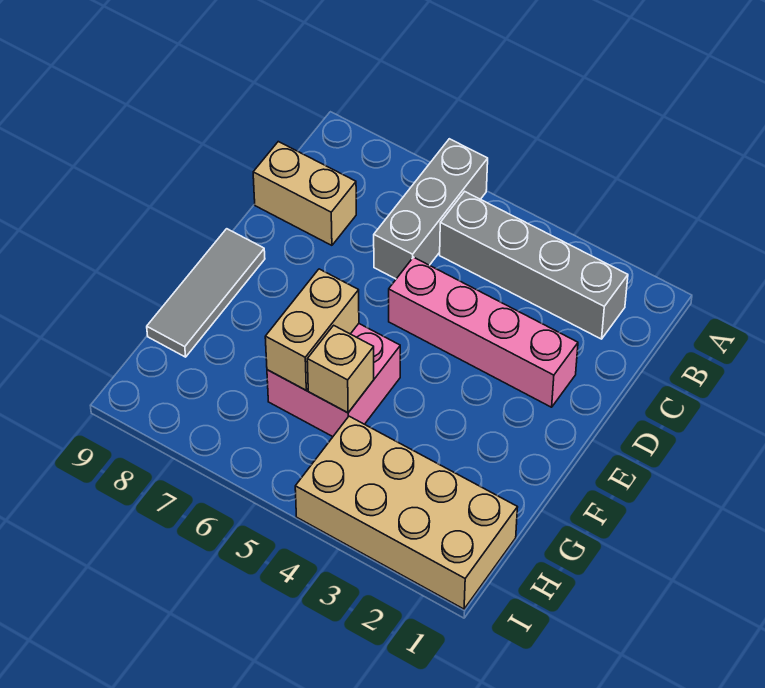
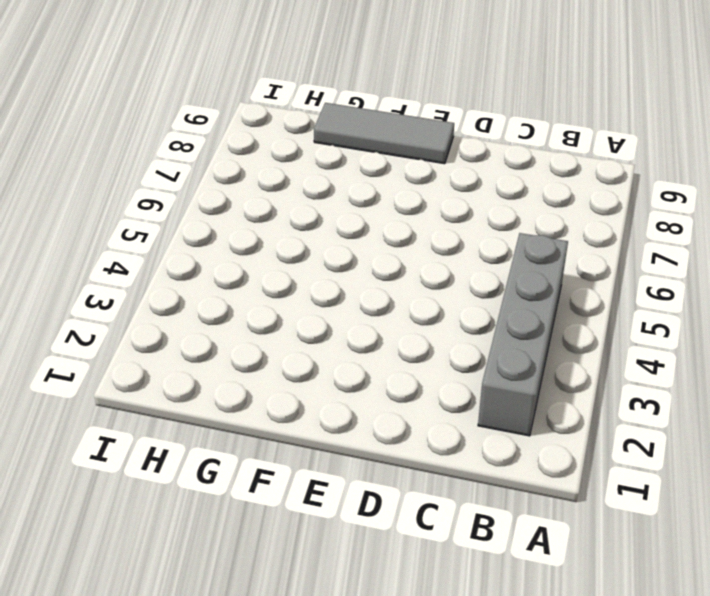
none -> grey brick A6:C6 level 1
none -> tan brick C8:C9 level 1

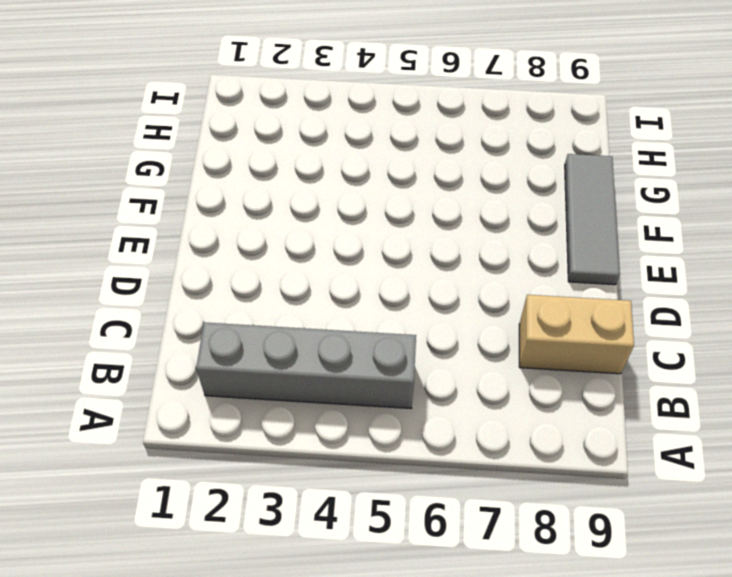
none -> grey brick A6:C6 level 1
none -> pink brick D2:D5 level 1

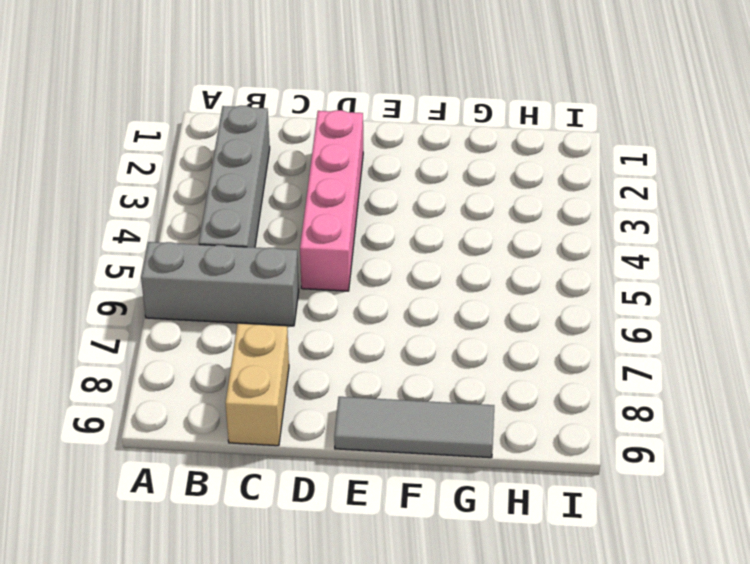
none -> pink brick F5:G6 level 1
none -> tan brick H1:I4 level 1

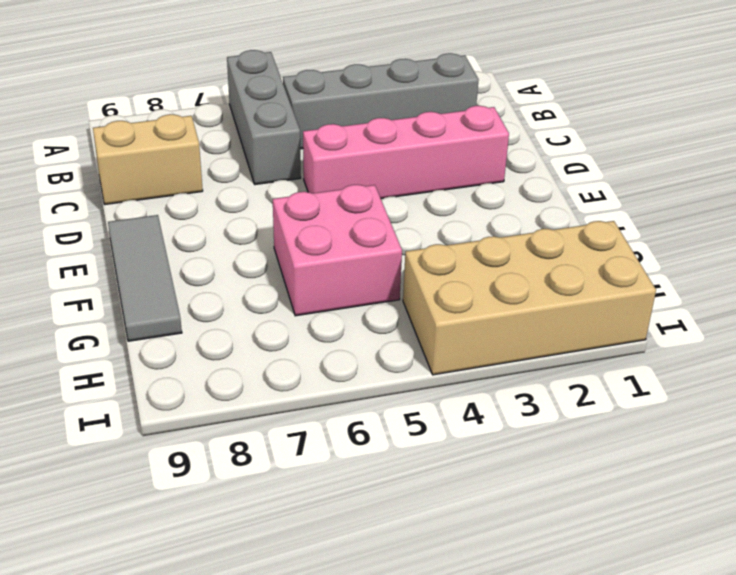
none -> tan brick F6:G6 level 2
none -> tan brick G5 level 2

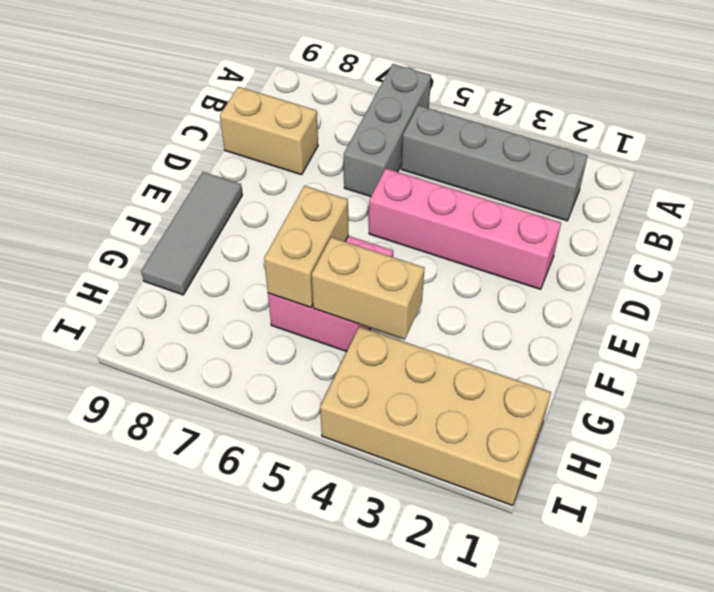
tan brick G4:G5 level 2 -> tan brick G5 level 2

